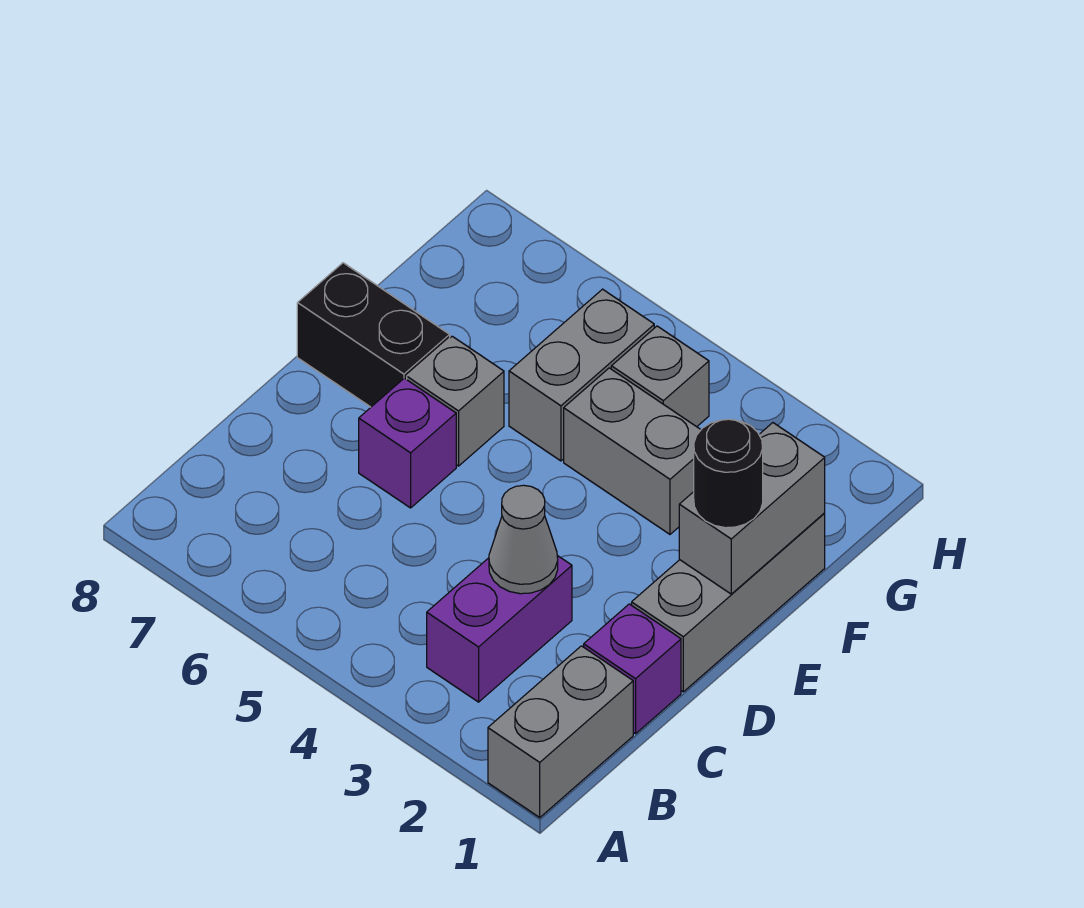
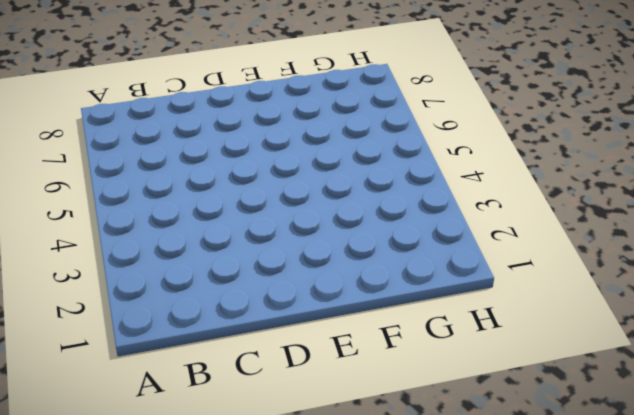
none -> grey brick A1:B1 level 1
none -> purple brick B3:C3 level 1
none -> purple brick C1 level 1

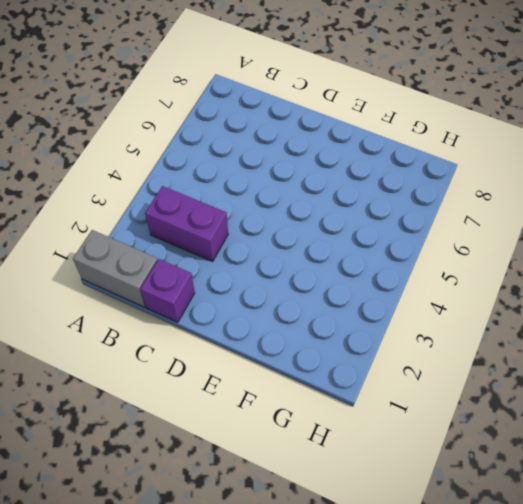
none -> grey brick D1:F1 level 1
none -> purple brick D6 level 1
none -> grey brick E6 level 1

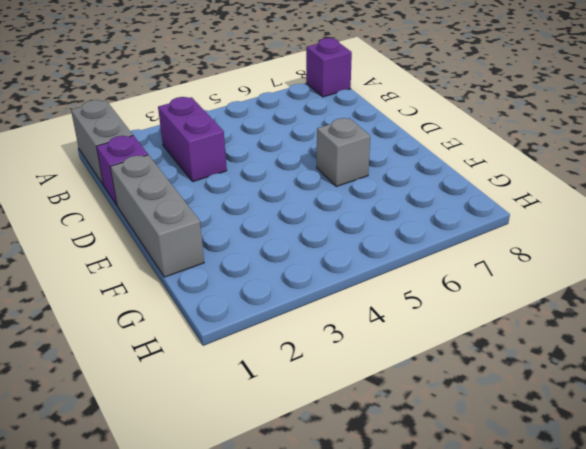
purple brick A8 level 1 -> purple brick D6 level 1
none -> black brick E7:E8 level 1
none -> grey brick F3:F4 level 1
none -> grey brick F5:G5 level 1

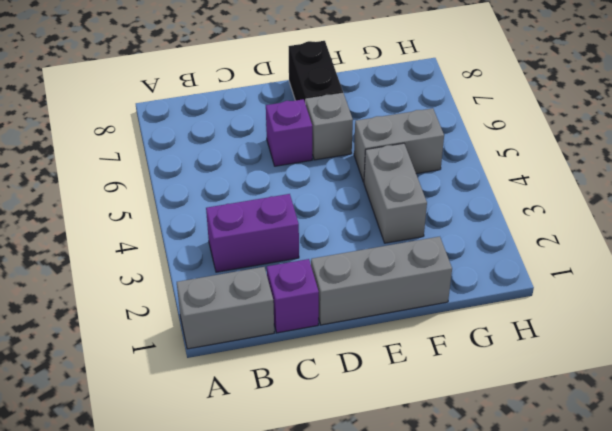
none -> grey brick G4 level 1
none -> grey cone C3 level 2
none -> grey brick E1:F1 level 2

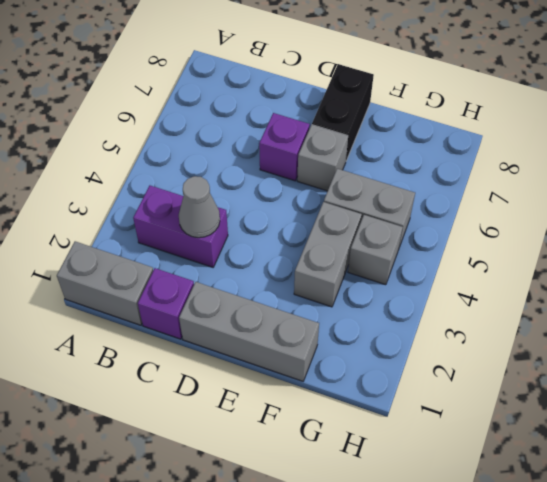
none -> grey brick E1:F1 level 2
none -> black round brick E1 level 3

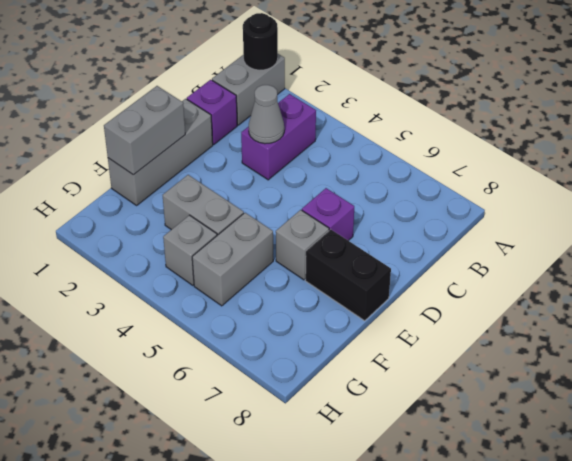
black round brick A1 level 2 -> black round brick E1 level 3

